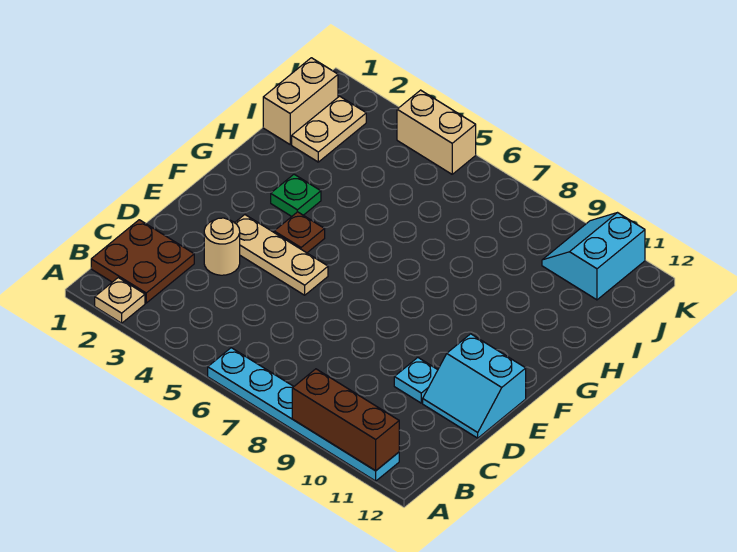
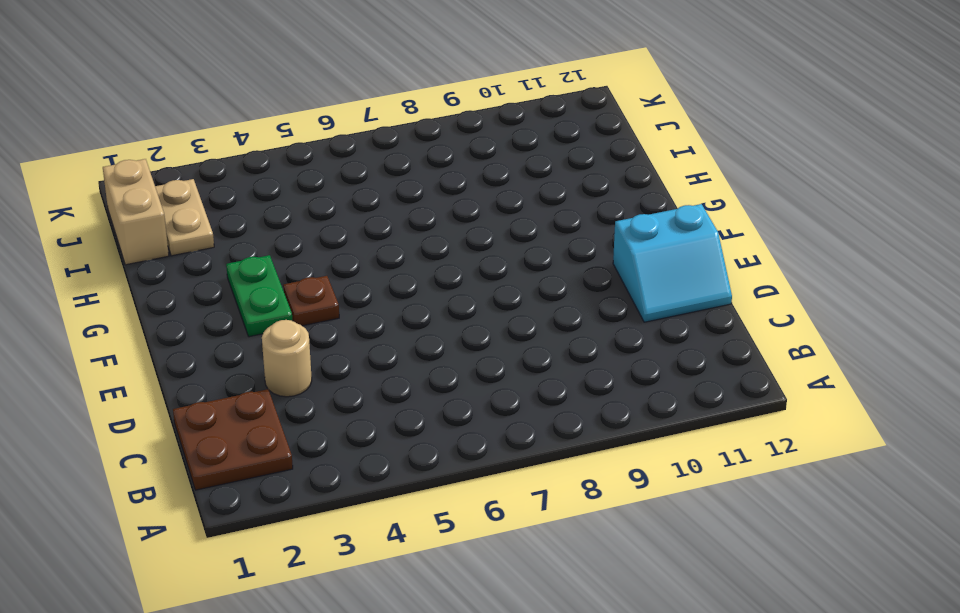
green plate F3:G3 level 1 -> green plate G3 level 1
none -> tan plate A2 level 1
none -> cyan plate A6:A11 level 1
none -> cyan plate D10 level 1

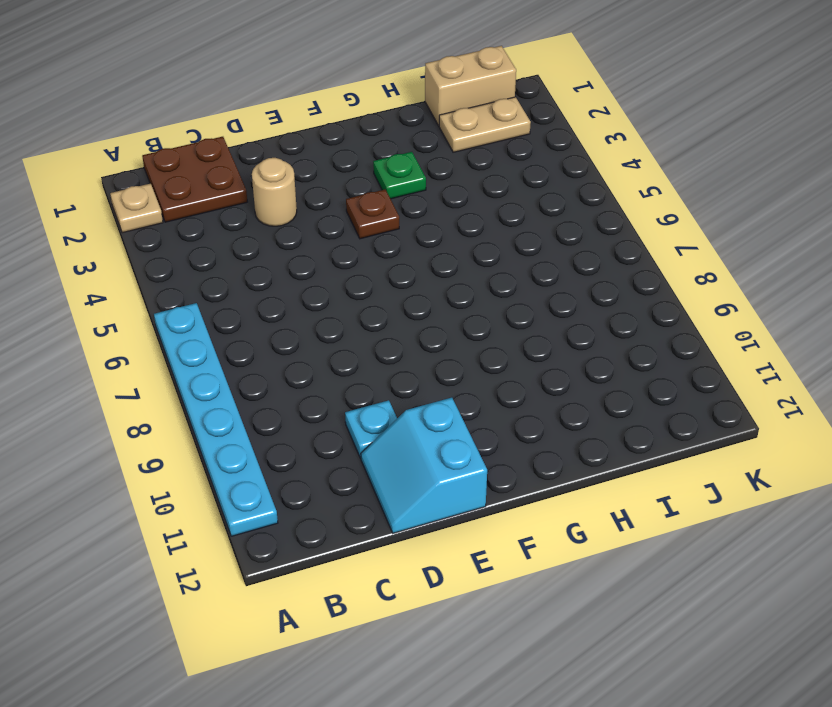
none -> tan plate E3:E5 level 1
none -> cyan slope J10:K11 level 1 top 11
none -> tan brick K4:K5 level 1

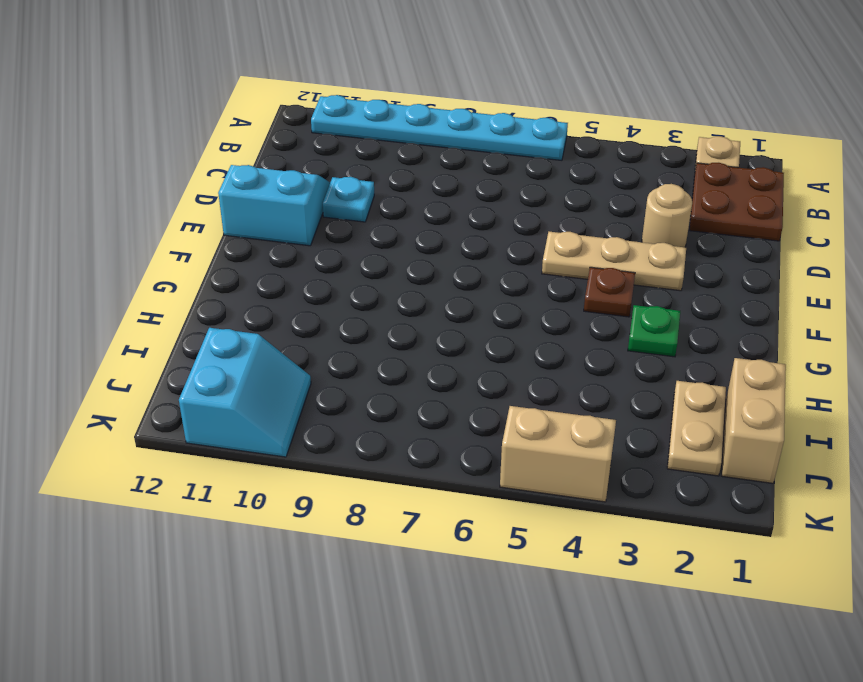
none -> brown brick A9:A11 level 2

